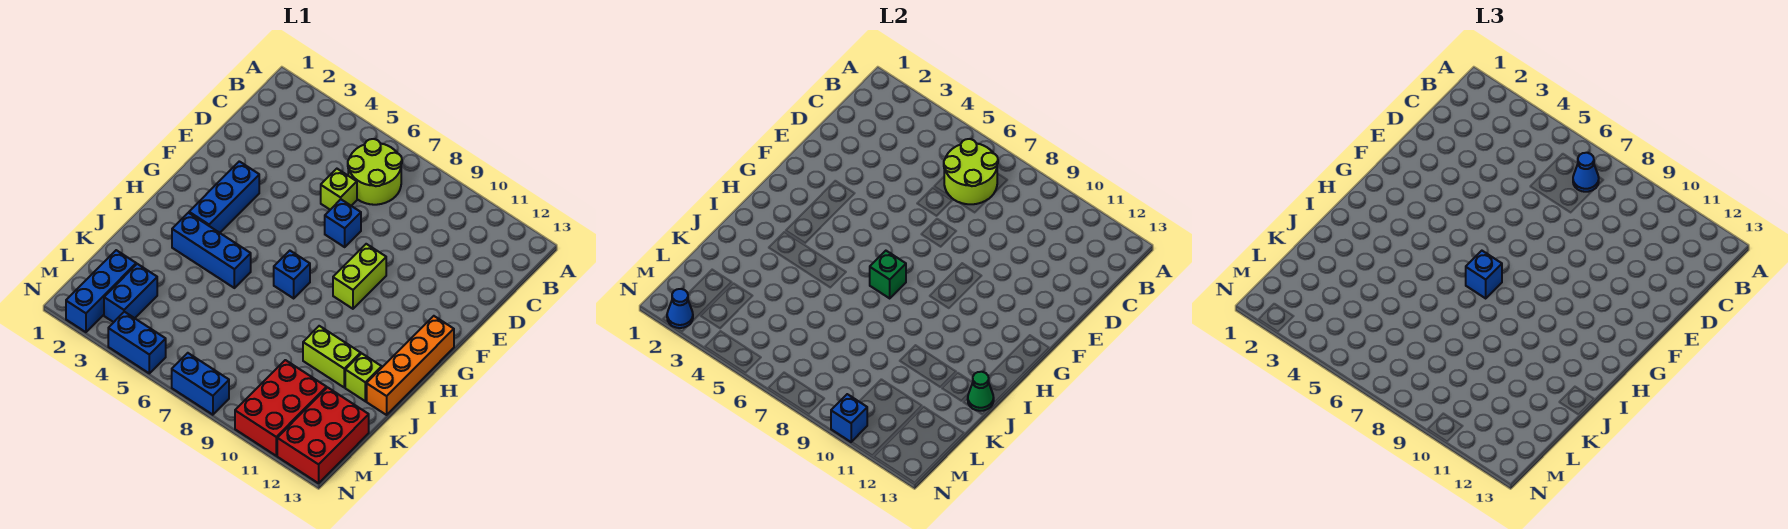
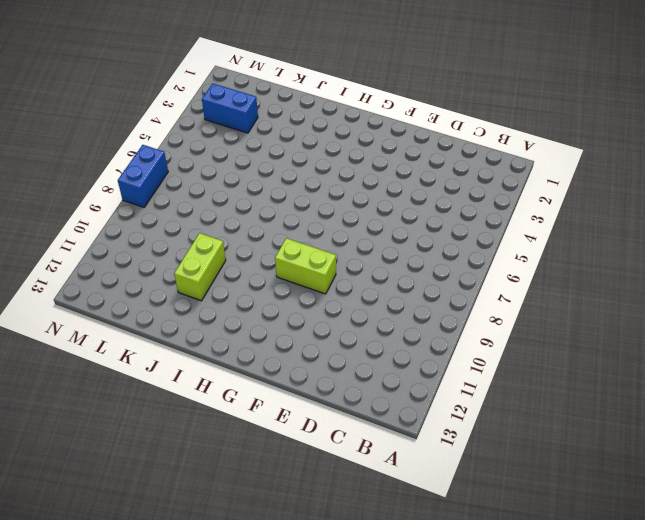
none -> lime round brick B6:C7 level 1
none -> lime brick D6 level 1
none -> blue brick E7 level 1

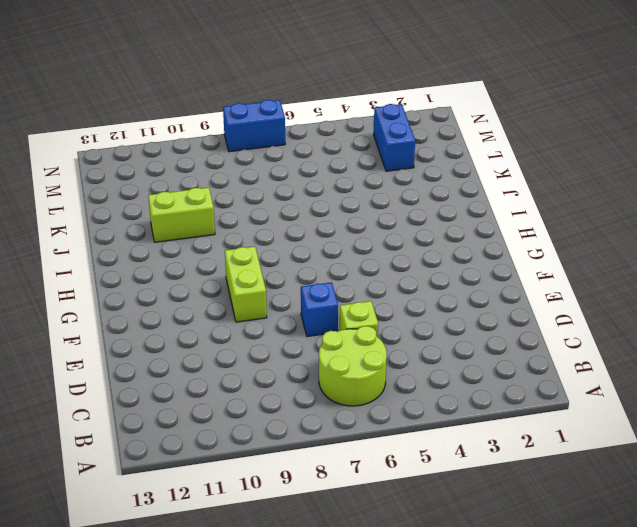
none -> blue brick F3:H3 level 1
none -> orange brick G13:J13 level 1
none -> blue brick H7 level 1

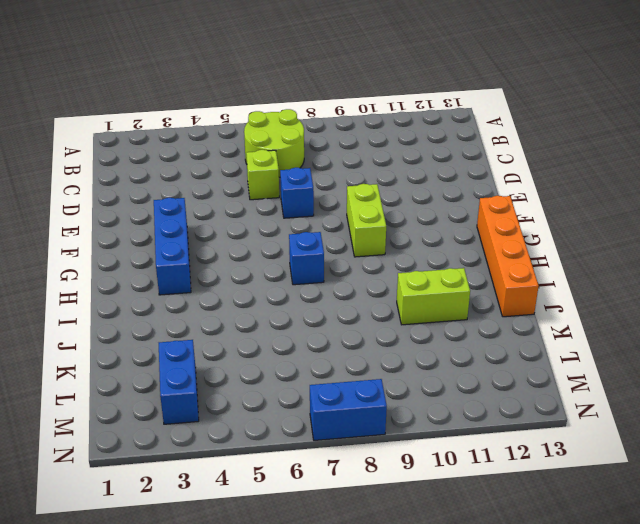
none -> blue brick I3:I5 level 1
none -> lime brick J12 level 1
none -> blue brick L2:N2 level 1

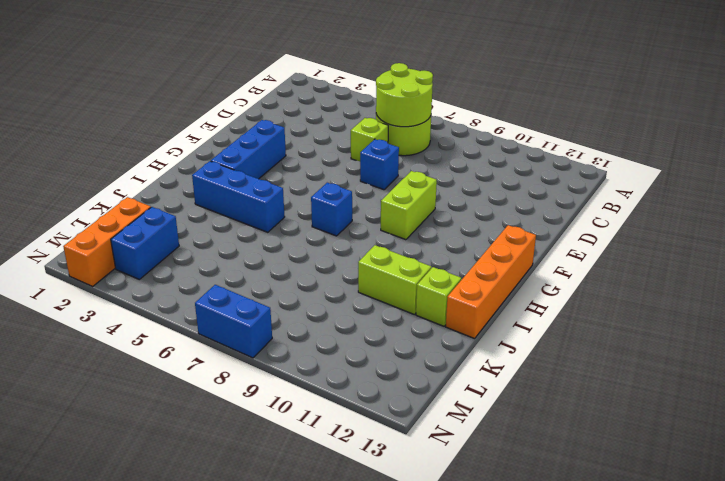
orange brick L2:N2 level 1 -> blue brick L2:N2 level 1
none -> red brick L10:N11 level 1
none -> red brick L12:N13 level 1
none -> blue brick N4:N5 level 1

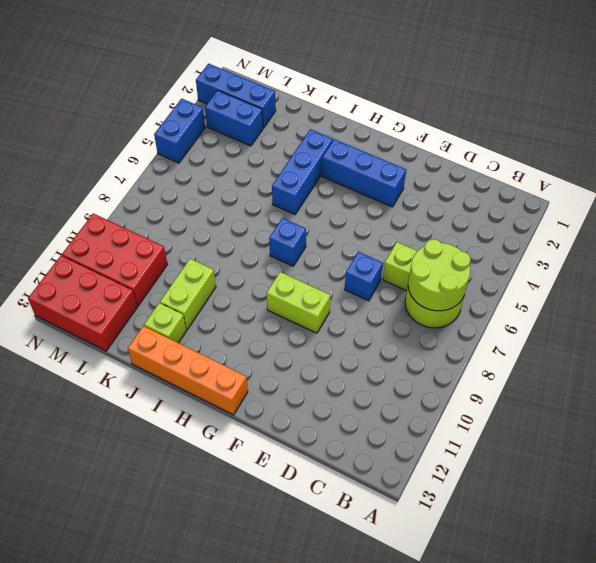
none -> blue brick N7:N8 level 1
none -> green brick H7 level 2
none -> green cone J13 level 2

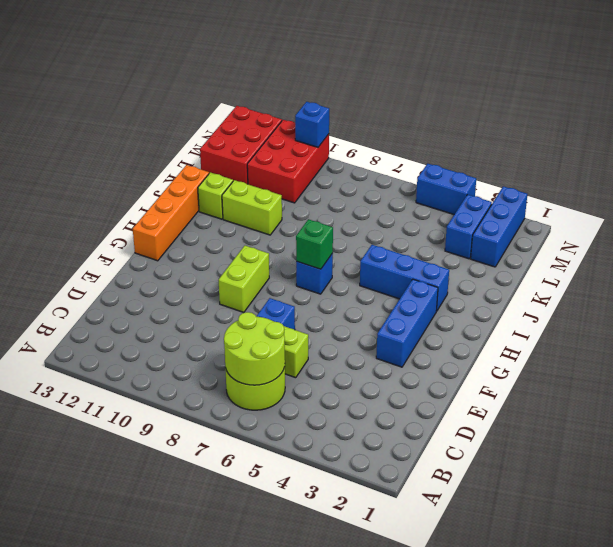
none -> blue brick N7:N8 level 1
none -> green cone J13 level 2
none -> blue cone N2 level 2

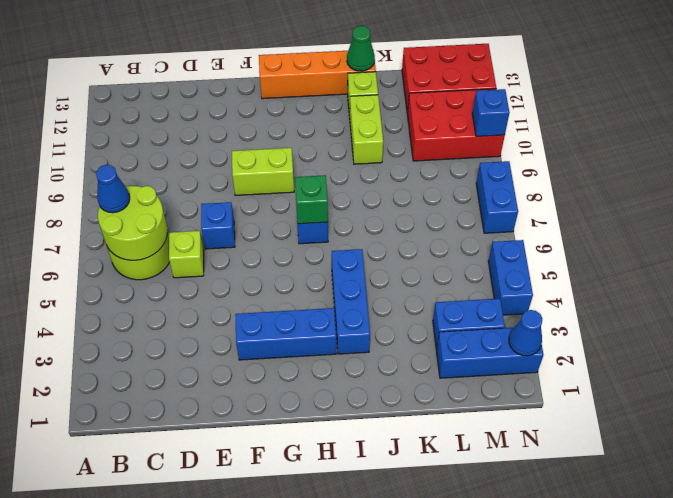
none -> blue brick H7 level 3

